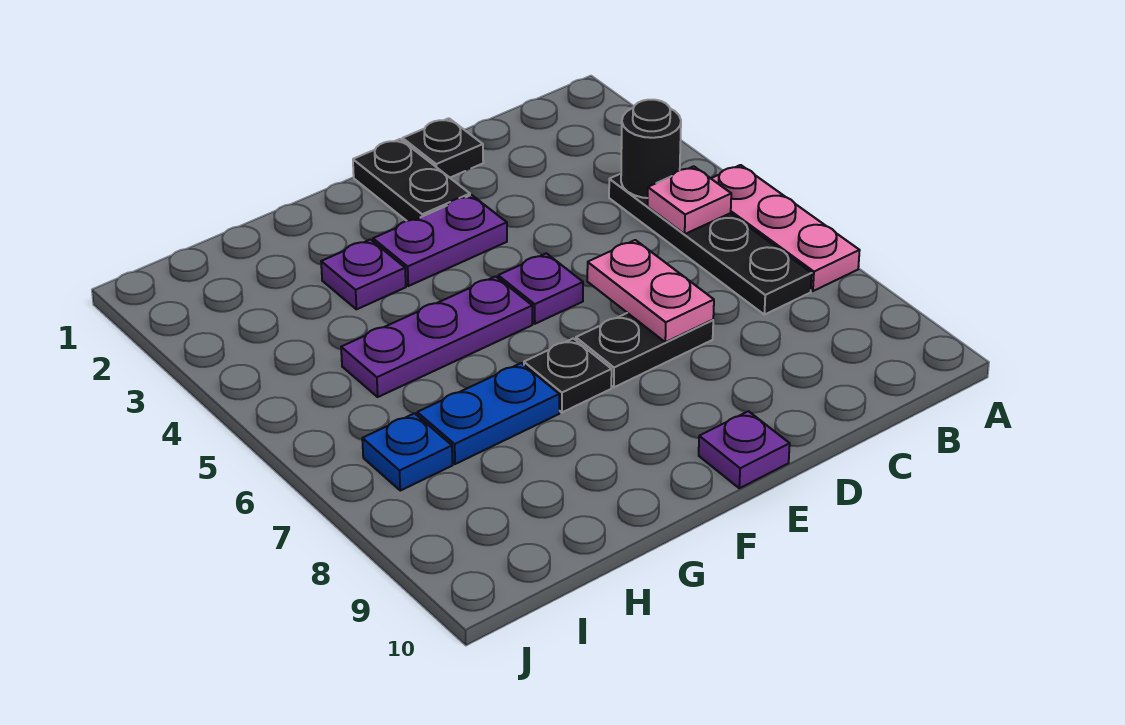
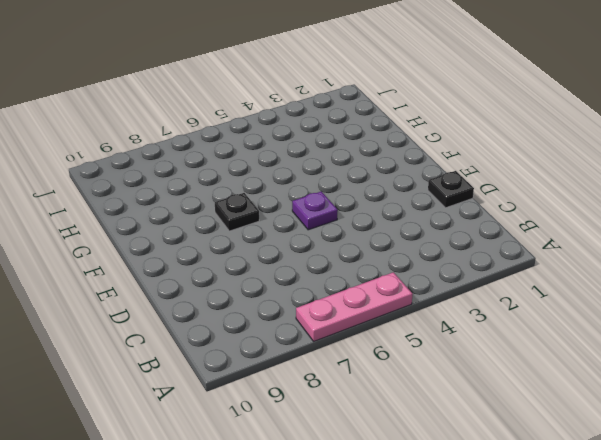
none -> black plate B4:B7 level 1
none -> black plate D7:E7 level 1
none -> black plate E1:E2 level 1

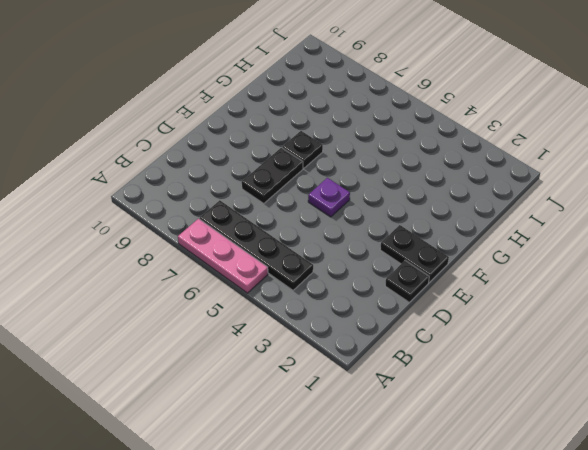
none -> purple plate E3:F3 level 1
none -> purple plate E10 level 1
none -> purple plate F5:H5 level 1

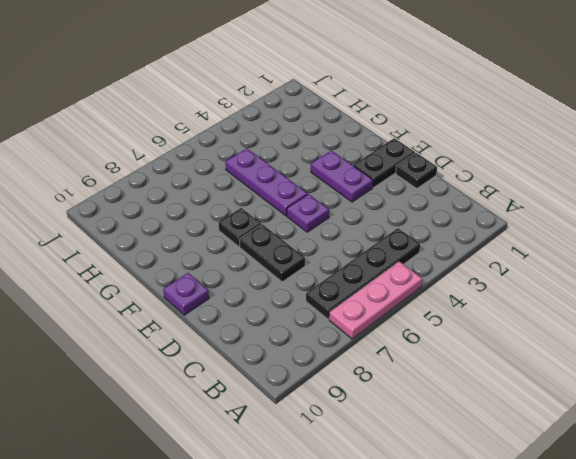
none -> purple plate G3 level 1
none -> blue plate G7:H7 level 1
none -> blue plate I7 level 1

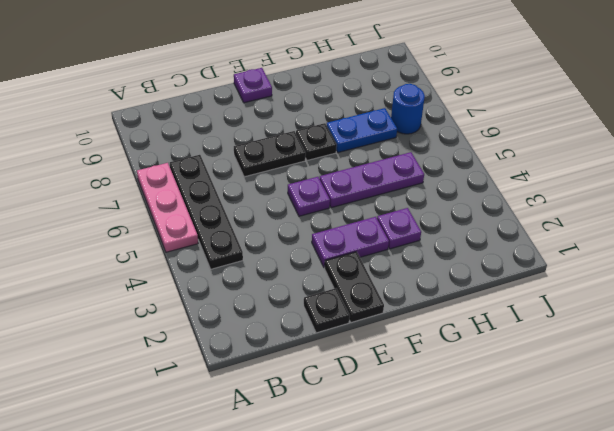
blue round brick I7 level 1 -> blue plate I7 level 1
none -> black round brick B4 level 2
none -> pink plate B5 level 2
none -> pink plate D6:D7 level 2

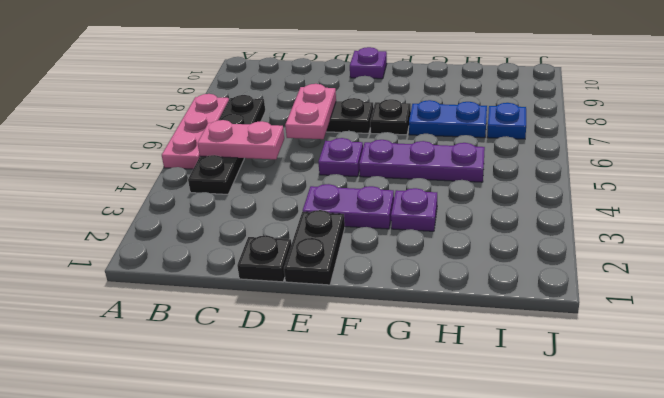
pink plate B5:C5 level 2 -> pink plate B5 level 2
none -> black round brick B4 level 2

